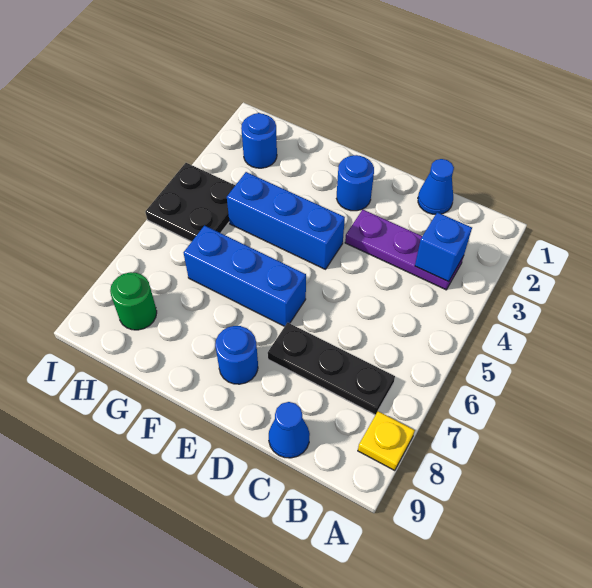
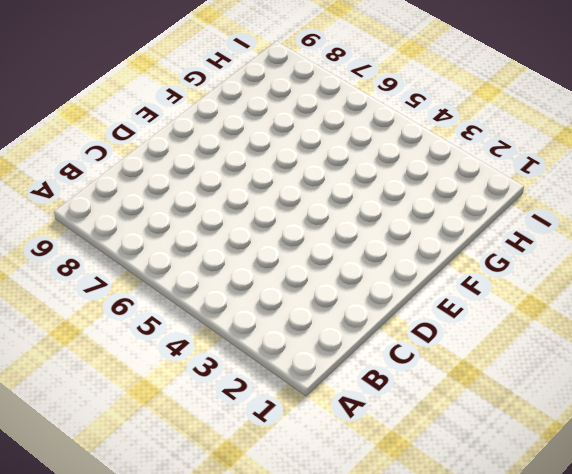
none -> yellow plate A8 level 1
none -> purple plate B3:D3 level 1
none -> black plate B7:D7 level 1

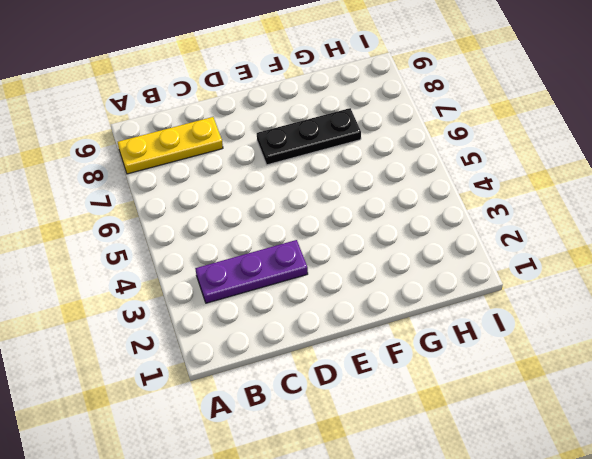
yellow plate A8:C8 level 1 -> yellow plate A8 level 1
black plate E7:G7 level 1 -> black plate B7:D7 level 1
none -> blue cone C1 level 1
none -> blue cone C9 level 1
none -> blue round brick E2 level 1

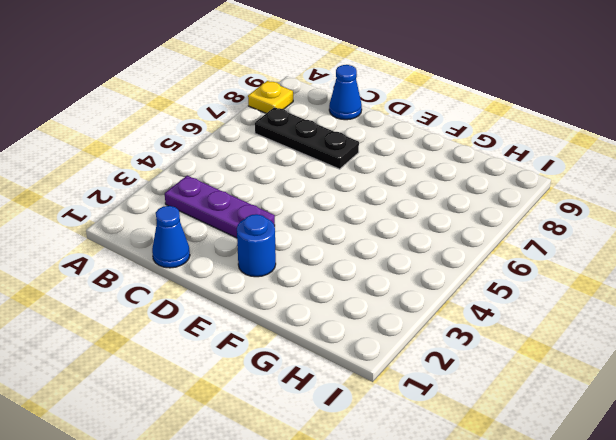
none -> blue brick E4:G4 level 1
none -> blue brick E6:G6 level 1
none -> blue round brick E8 level 1

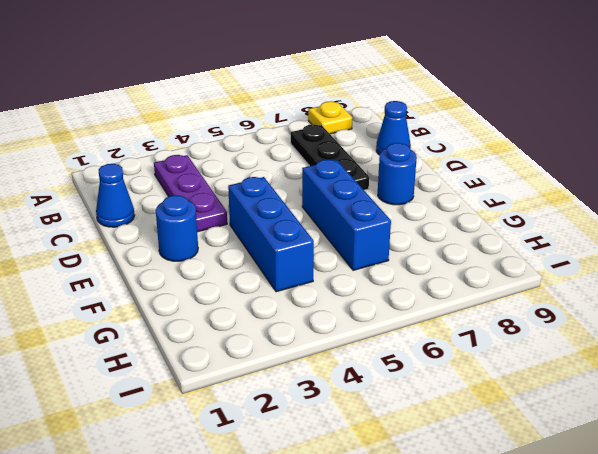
none -> blue round brick H2 level 1
none -> black plate H4:I5 level 1
none -> green round brick H8 level 1

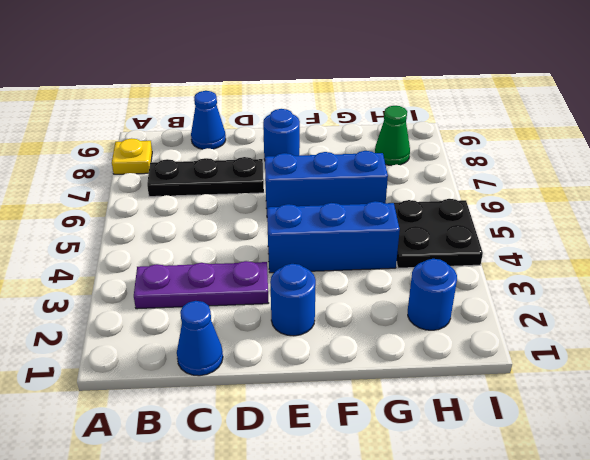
green cone H8 level 1 -> green round brick H8 level 1
none -> blue brick B3 level 2

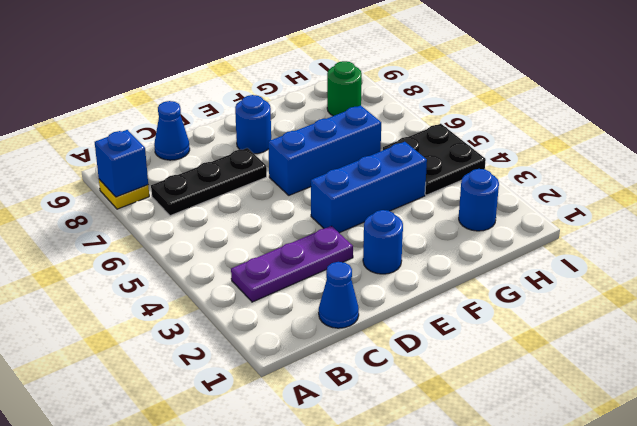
blue brick A8 level 2 -> blue brick B3 level 2

